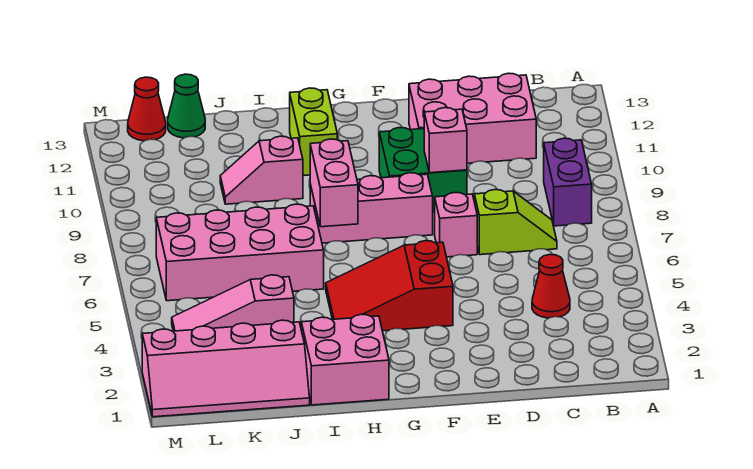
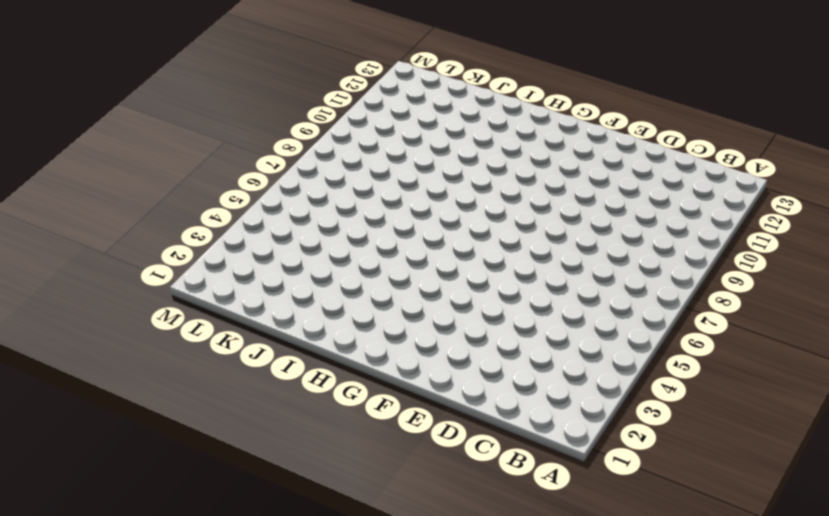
none -> purple brick B8:B9 level 1
none -> red cone C4 level 1
none -> lime slope C7:D7 level 1 top D

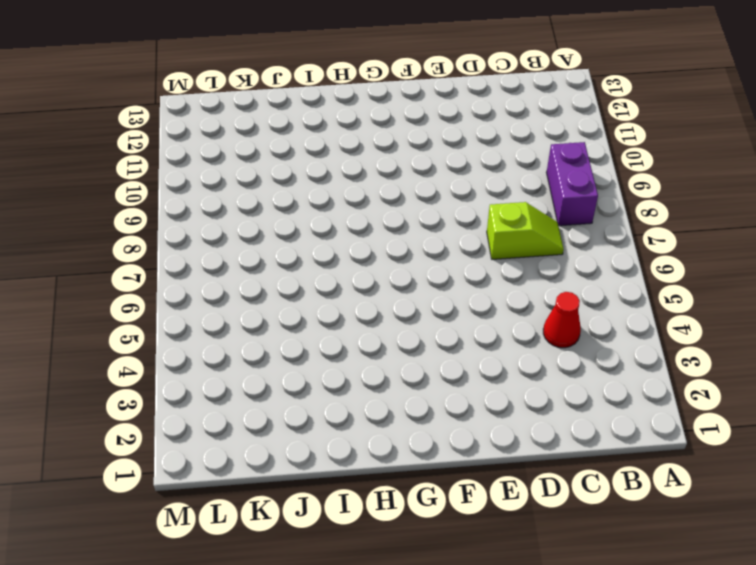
none -> pink brick C11:E12 level 1
none -> pink brick E7 level 1
none -> green brick E9:F10 level 1

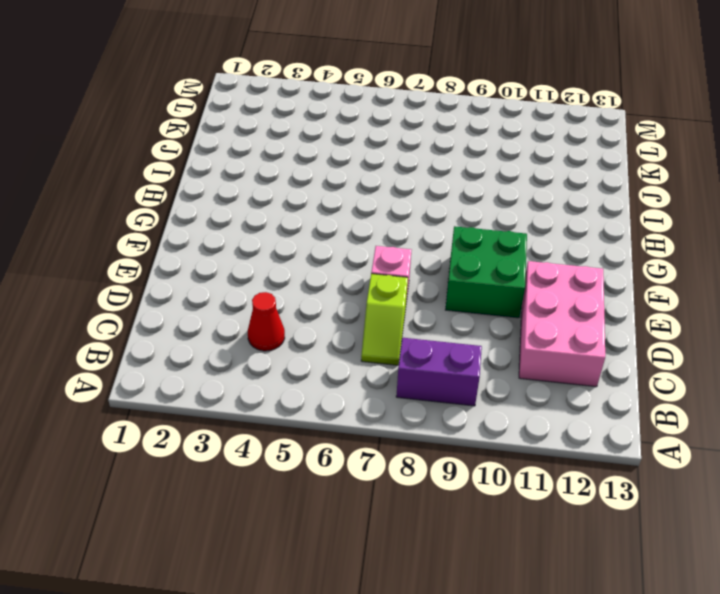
none -> red slope F4:H5 level 1 top F
none -> pink brick F8:H8 level 1
none -> pink brick H1:I2 level 1

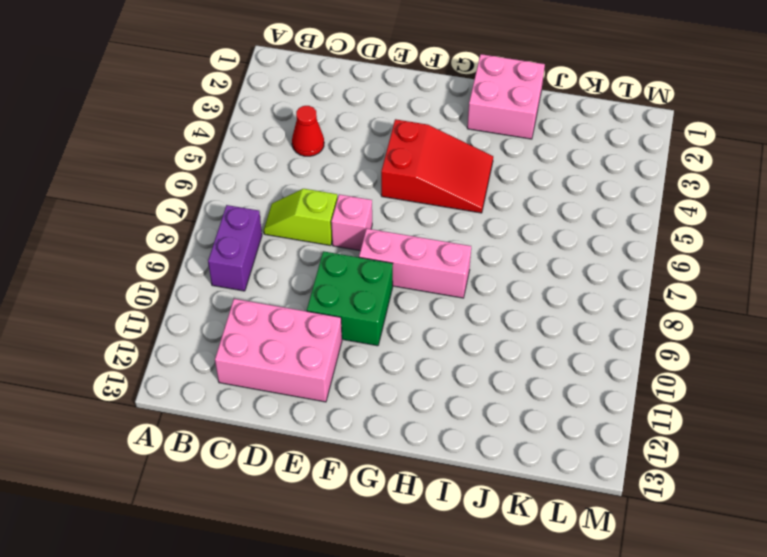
none -> lime brick H11:H12 level 1
none -> pink brick I6:L7 level 1
none -> pink slope I10:J10 level 1 top I

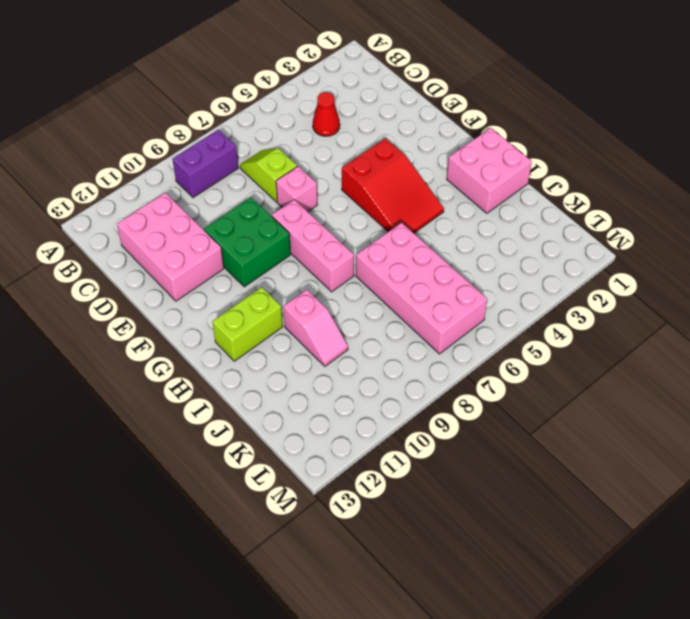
none -> pink slope J1:M2 level 1 top 2
none -> pink slope J4:L4 level 1 top J
none -> green cone K13 level 1

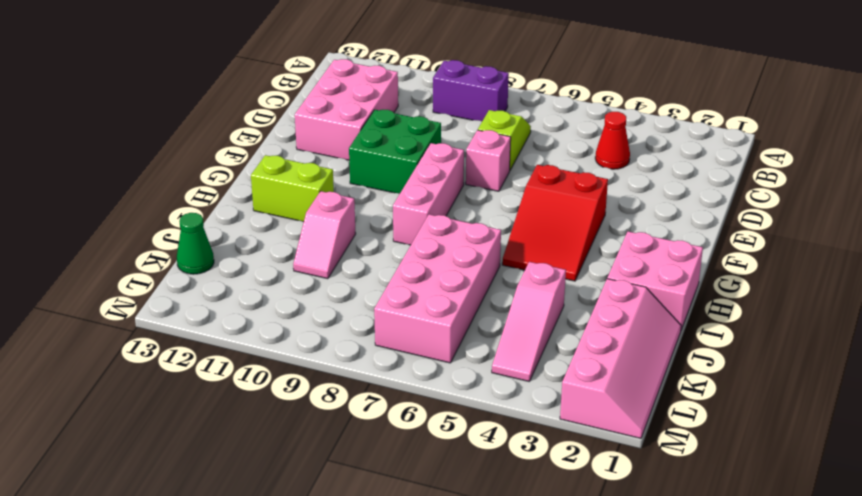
none -> red cone L13 level 1
none -> pink brick E9 level 2
none -> pink brick H7:H8 level 2

